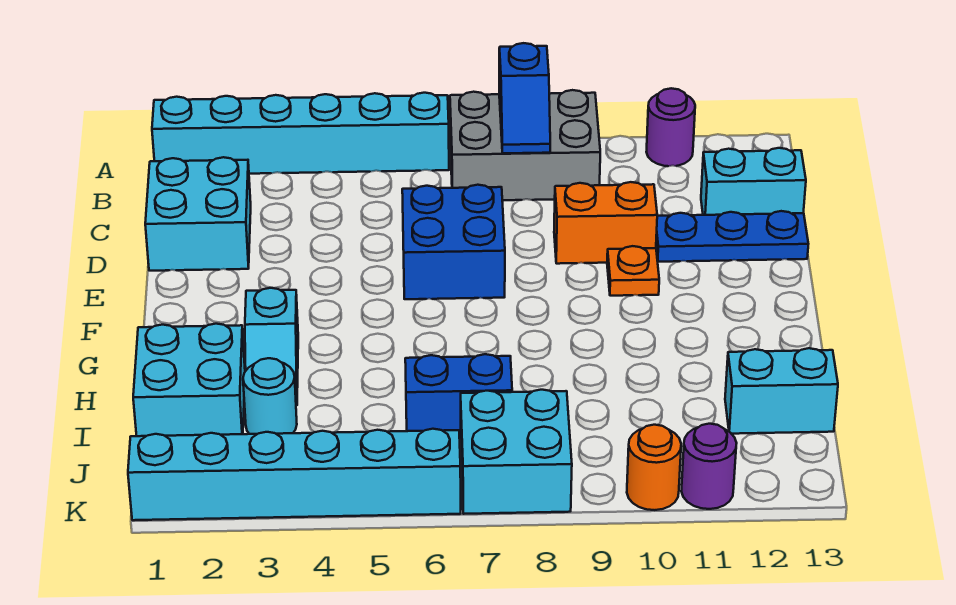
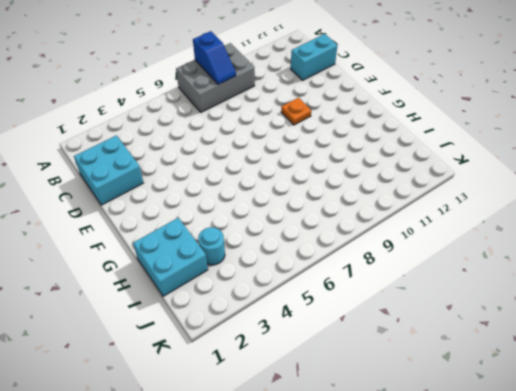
none -> cyan brick A1:A6 level 1
none -> purple round brick A11 level 1
none -> blue brick D6:E7 level 1

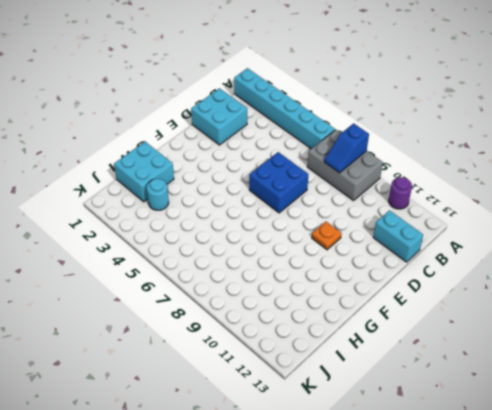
none -> orange brick D9:D10 level 1
none -> blue plate D11:D13 level 1
none -> cyan slope G3:H3 level 1 top G

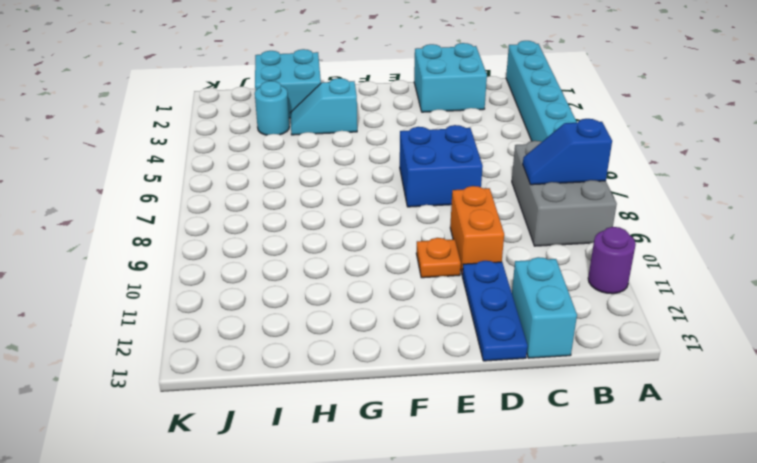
none -> blue brick I6:I7 level 1
none -> cyan brick I12:I13 level 1
none -> cyan brick J7:K8 level 1

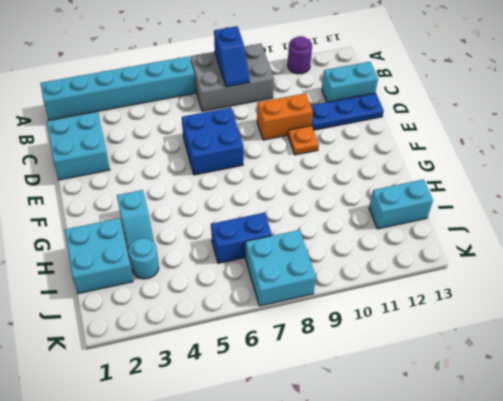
none -> cyan brick K1:K6 level 1
none -> orange round brick K10 level 1
none -> purple round brick K11 level 1

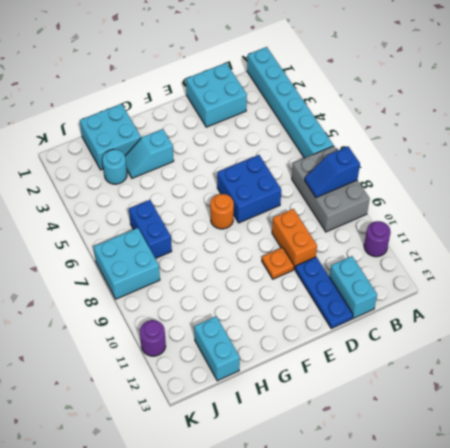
orange round brick F7 level 1 -> orange round brick K10 level 1
none -> cyan brick K1:K6 level 1

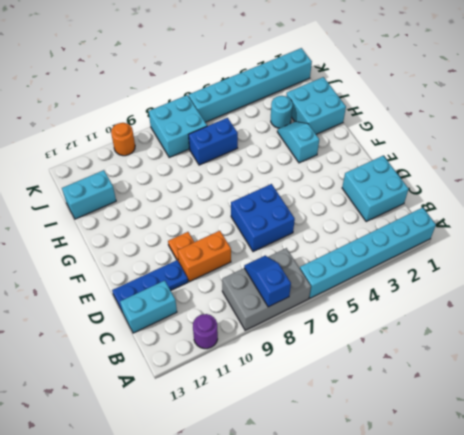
none -> purple round brick K11 level 1

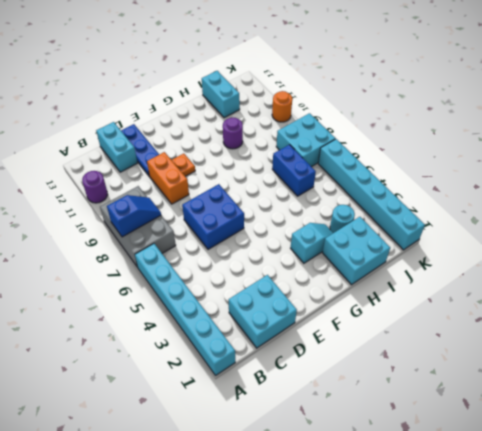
purple round brick H10 level 1 -> purple round brick K11 level 1

